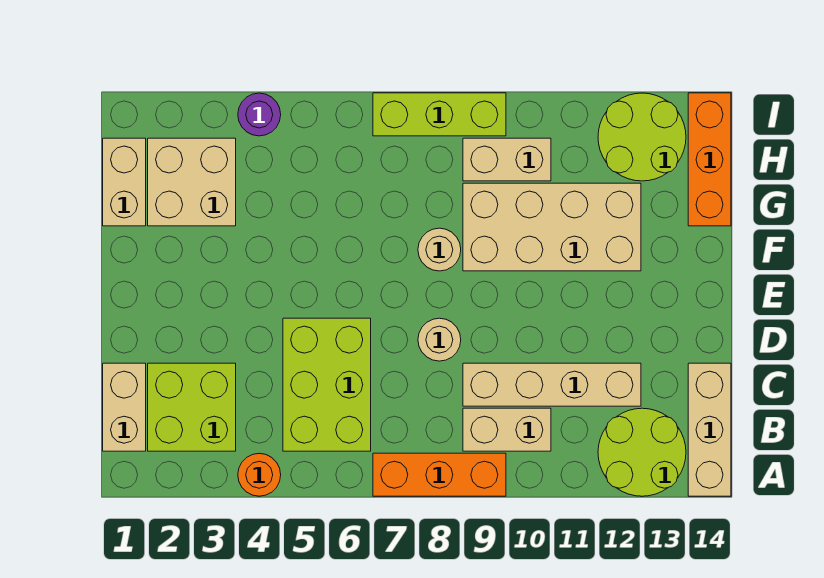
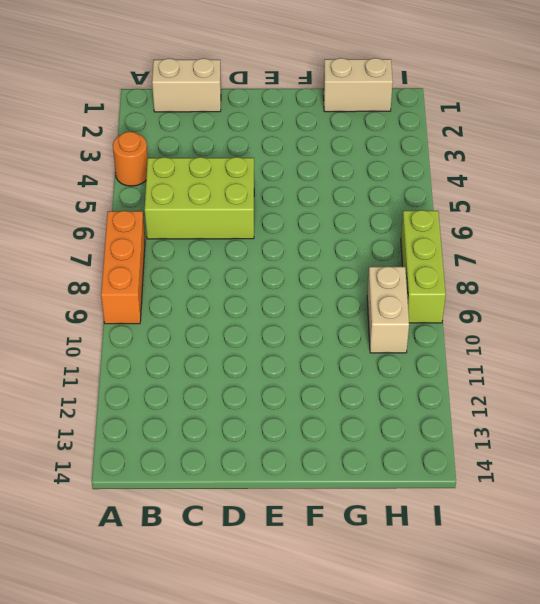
none -> lime round brick A12:B13 level 1
none -> tan brick A14:C14 level 1
none -> lime brick B2:C3 level 1

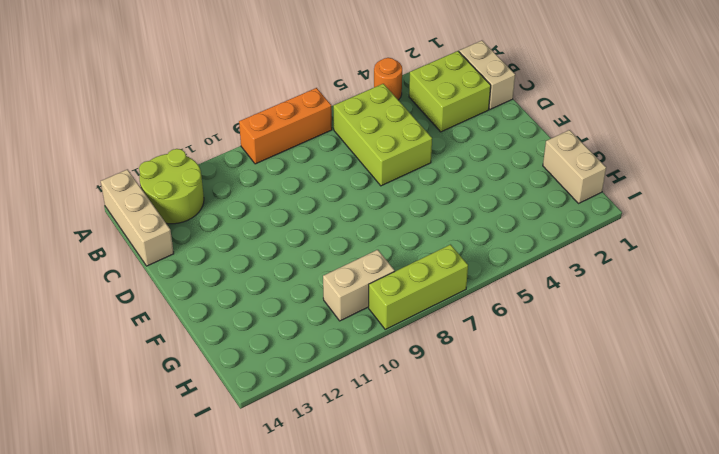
none -> tan brick B9:B10 level 1
none -> tan brick C9:C12 level 1
none -> tan round brick D8 level 1

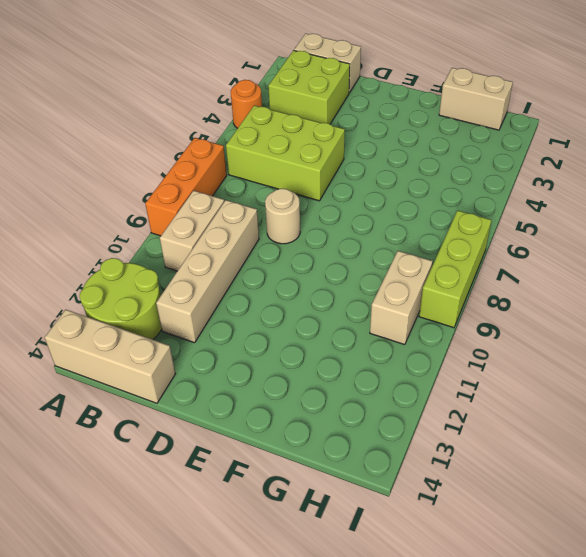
none -> tan round brick F8 level 1
none -> tan brick F9:G12 level 1
none -> tan brick G2:H3 level 1

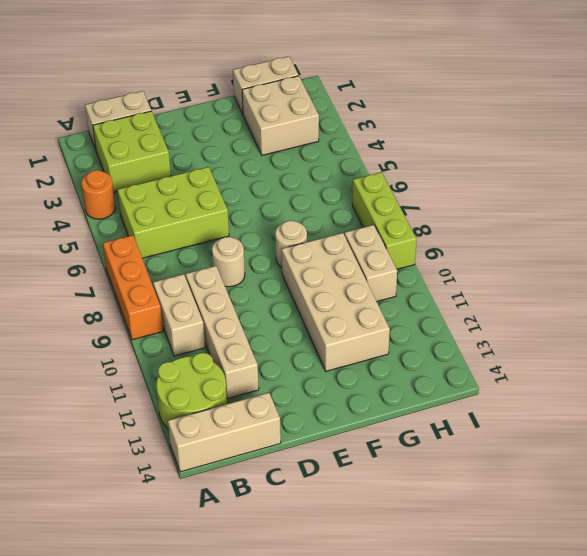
none -> orange brick G14:I14 level 1
none -> lime round brick H12:I13 level 1
none -> purple round brick I4 level 1

